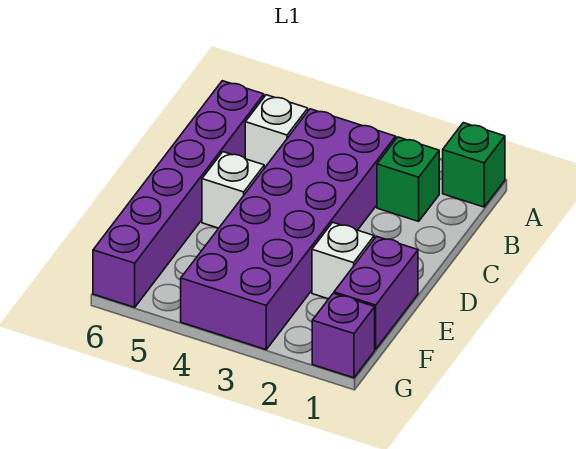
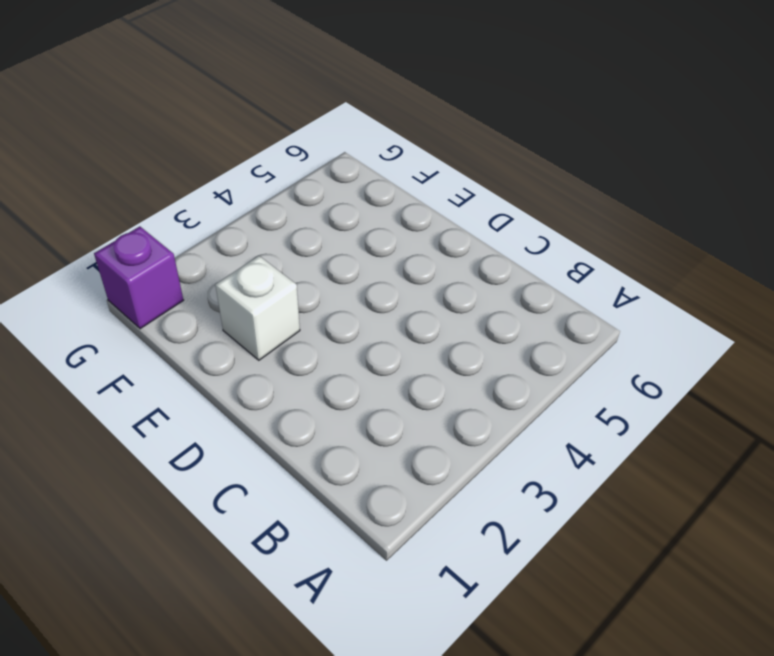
none -> green brick A1 level 1
none -> green brick B2 level 1

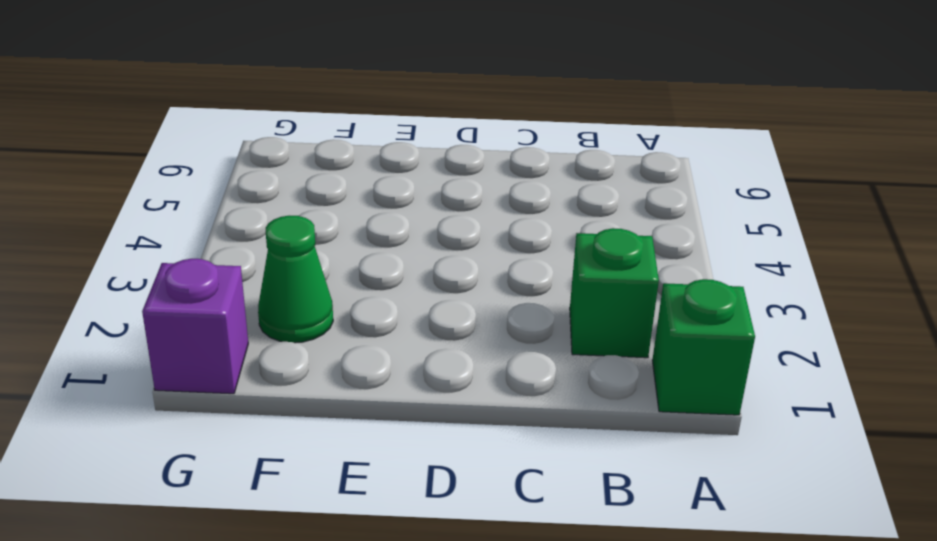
green cone F2 level 1 -> none
none -> purple brick B3:G4 level 1
none -> white brick B5 level 1

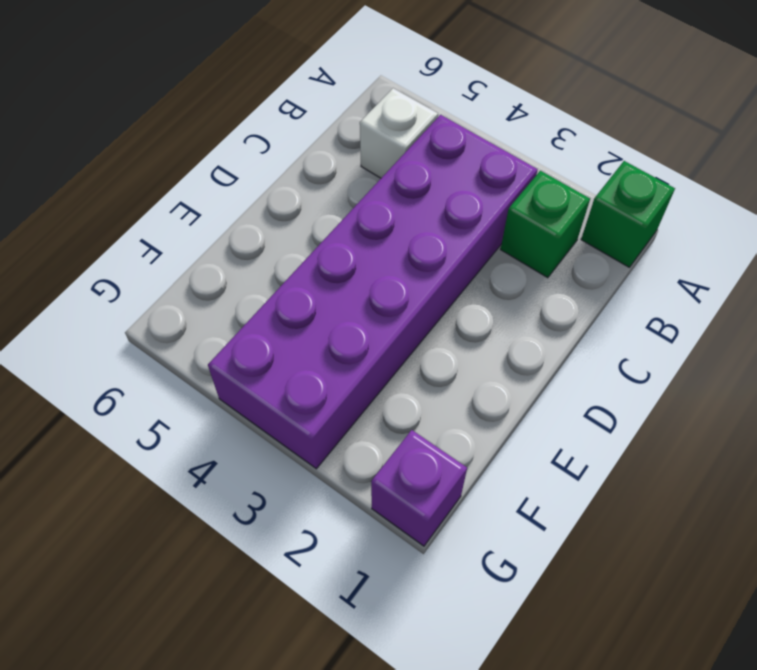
none -> purple brick B6:G6 level 1
none -> white brick D5 level 1

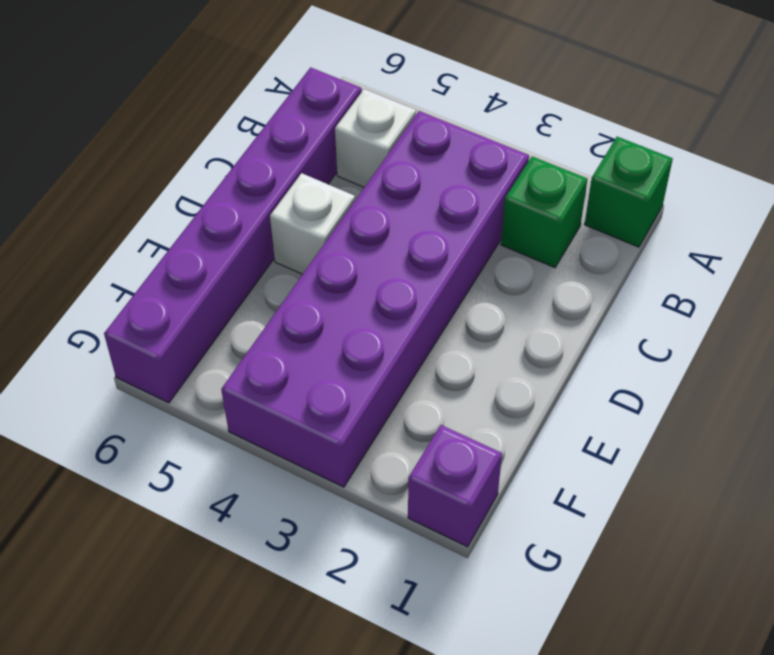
none -> purple brick E1:F1 level 1
none -> white brick E2 level 1

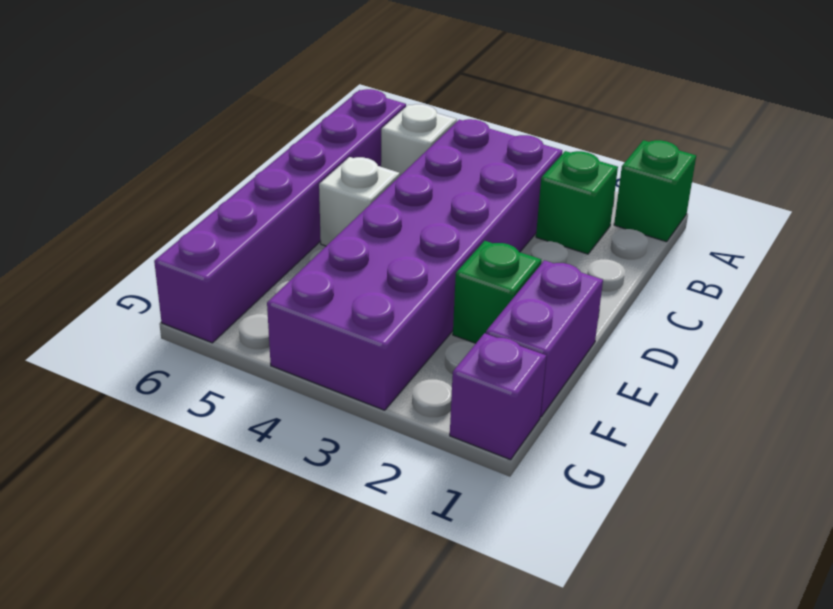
green brick E2 level 1 -> white brick E2 level 1

